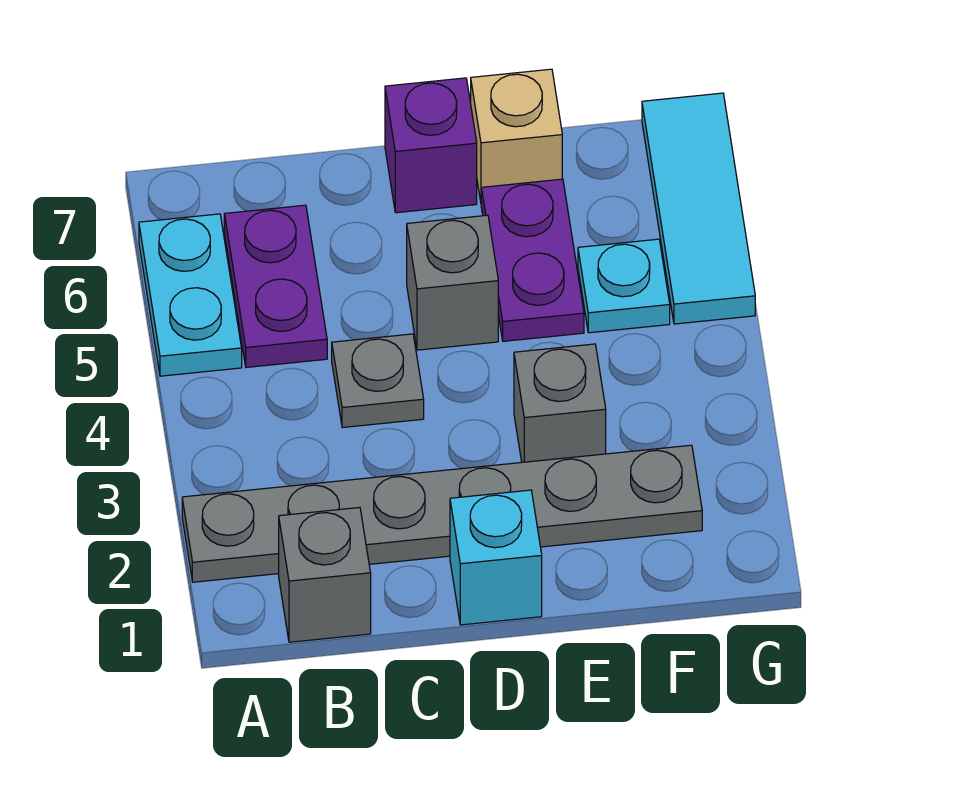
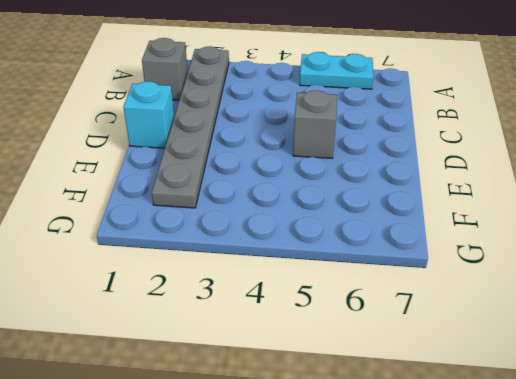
none -> purple plate B5:B6 level 1
none -> grey plate C4 level 1
none -> purple brick D7 level 1

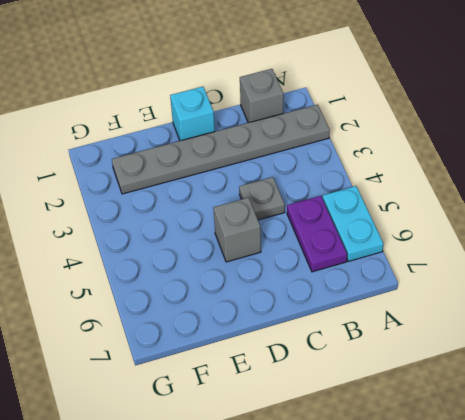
none -> purple brick D7 level 1
none -> grey brick E3 level 1
none -> purple plate E5:E6 level 1

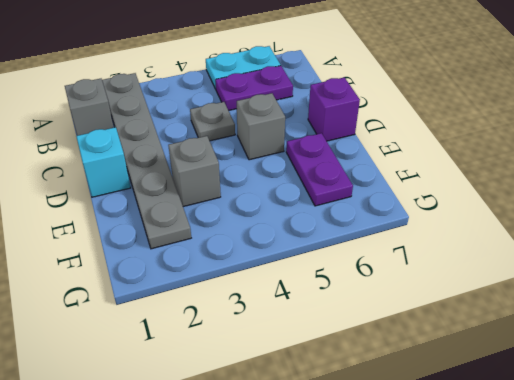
purple plate E6:F6 level 1 -> purple plate E5:E6 level 1
none -> tan brick E7 level 1
none -> cyan plate F5 level 1
none -> cyan tile G5:G7 level 1

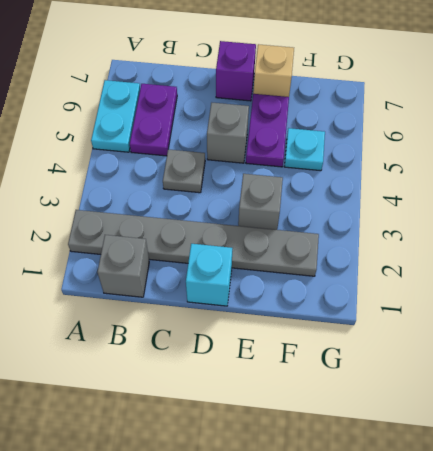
none -> cyan tile G5:G7 level 1

